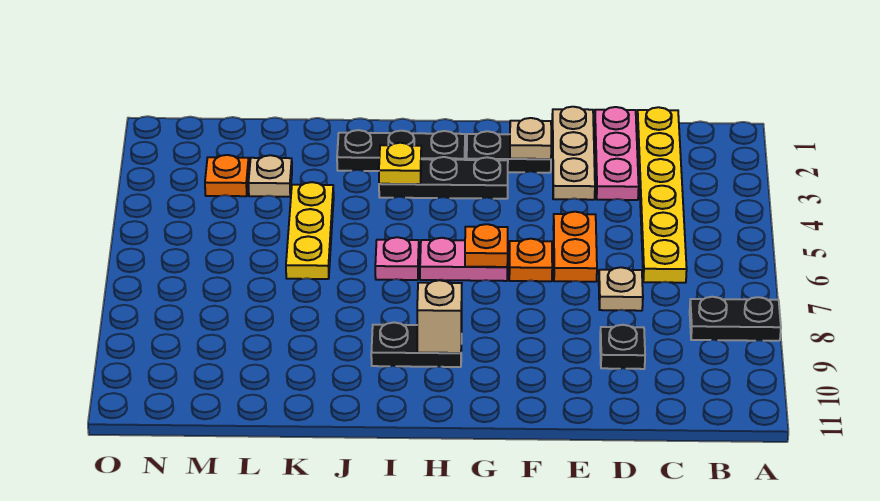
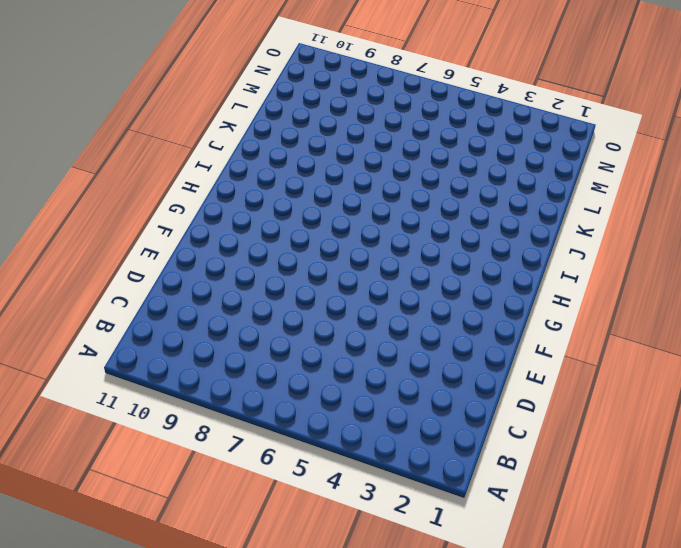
none -> black plate A8:B8 level 1
none -> yellow plate C1:C6 level 1
none -> pink plate D1:D3 level 1

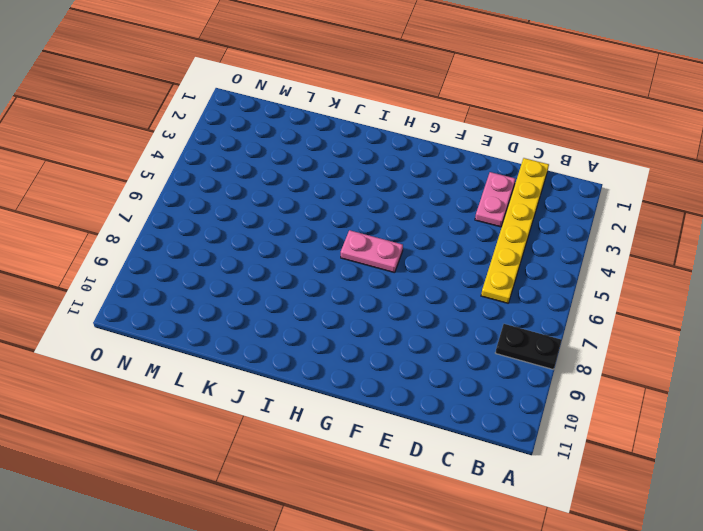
pink plate D2:D3 level 1 -> pink plate D1:D3 level 1
none -> tan plate D7 level 1
none -> black plate D9 level 1
none -> tan plate E1:E3 level 1

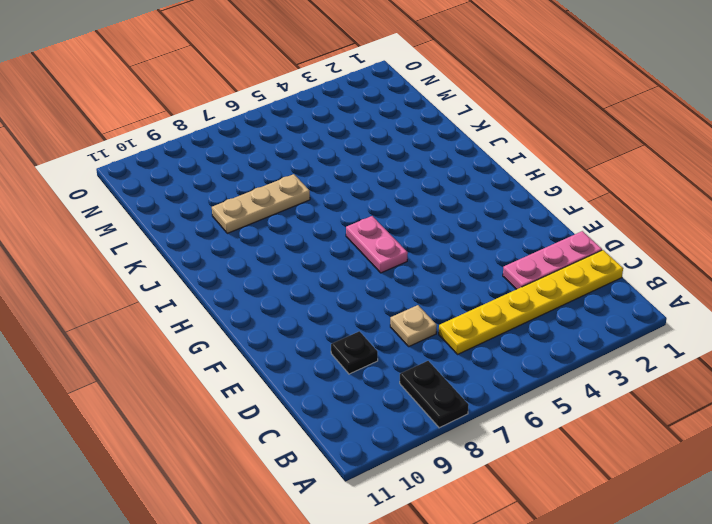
tan plate K7:K9 level 1 -> tan plate E1:E3 level 1
none -> orange plate E5:E6 level 1
none -> black plate F2:G2 level 1
none -> orange plate F6 level 1

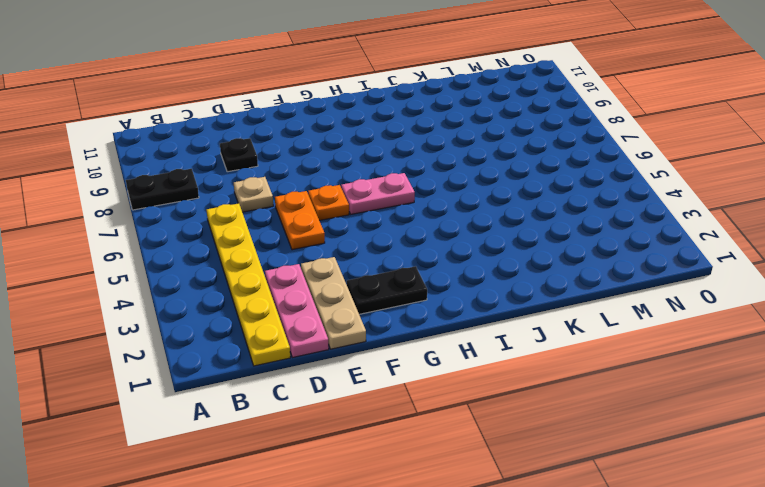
none -> black plate G3:I3 level 1
none -> black plate H2:J2 level 1
none -> black plate H9:I9 level 1

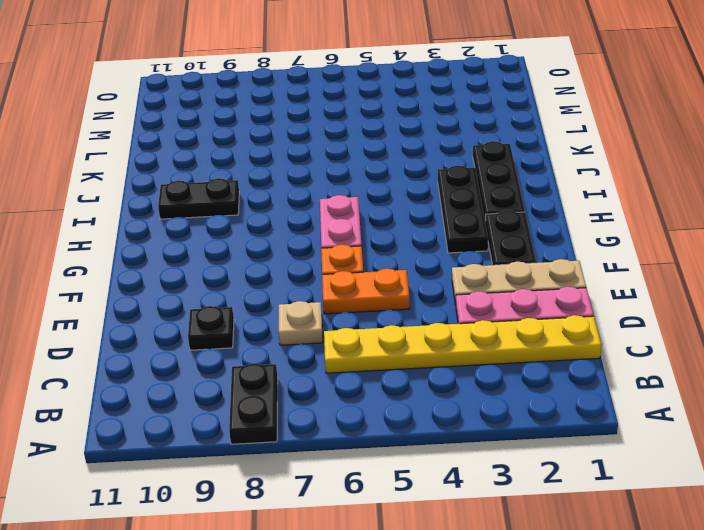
black plate I9:I10 level 1 -> black plate H9:I9 level 1
none -> pink plate I6 level 1
none -> yellow plate K4:K6 level 1
none -> tan plate L3 level 1

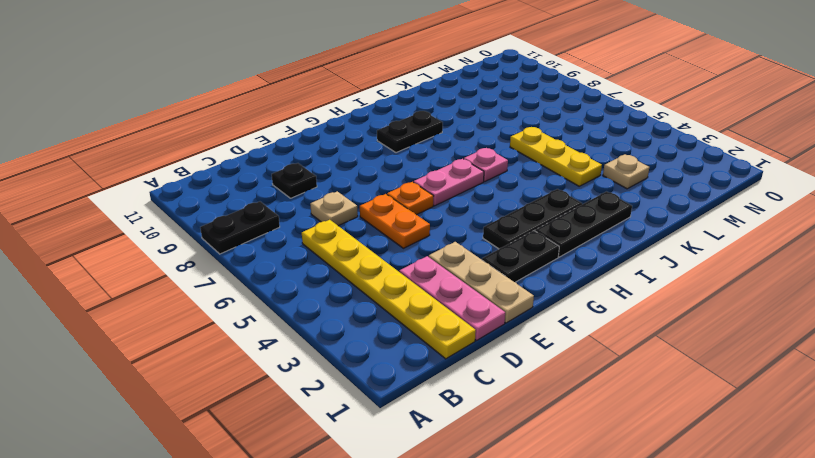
none -> orange plate M3 level 1
none -> tan plate F2 level 2
none -> orange plate G6 level 2

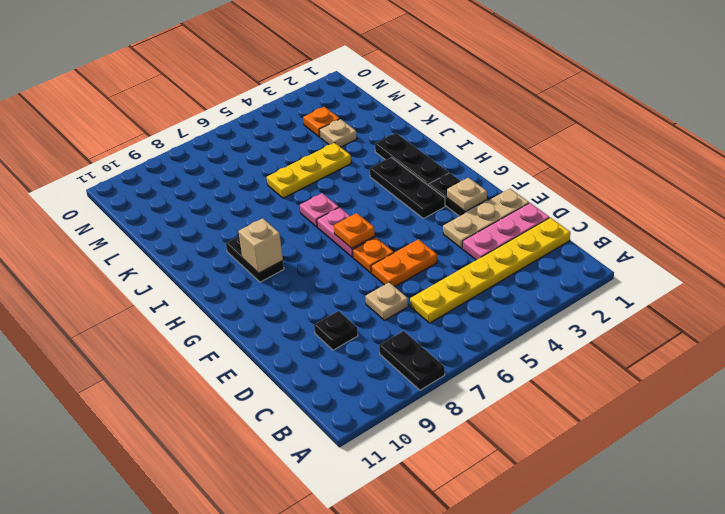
none -> yellow plate I3 level 2

